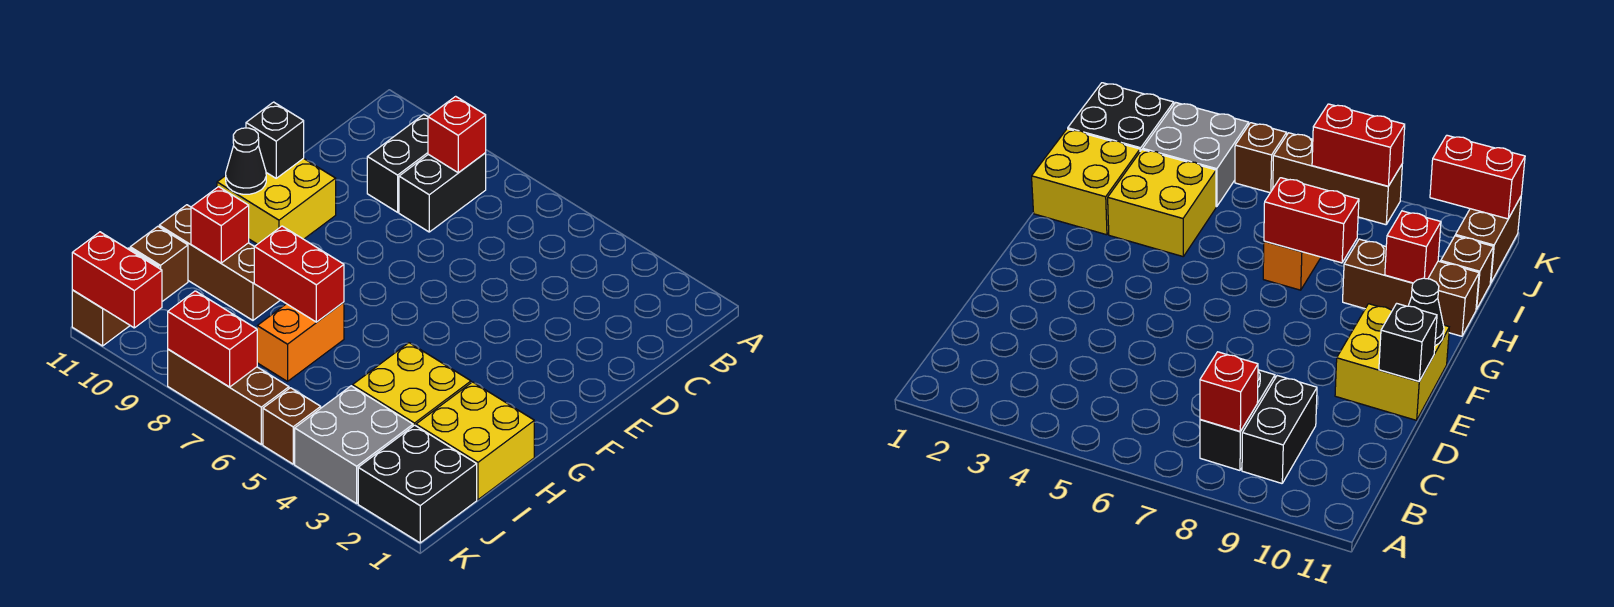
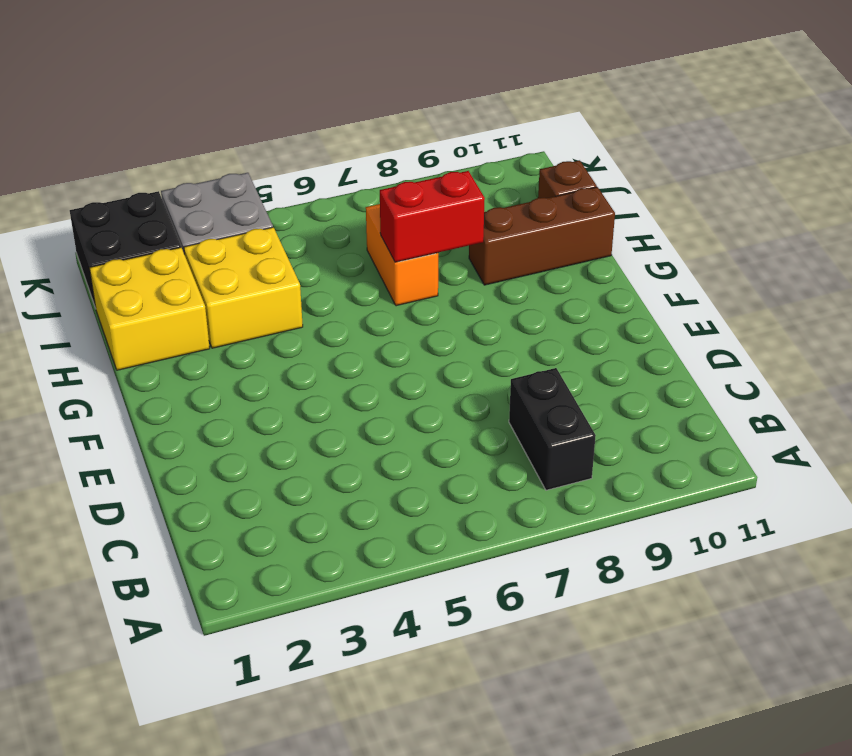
none -> black brick B9:C9 level 1
none -> yellow brick E10:F11 level 1
none -> brown brick J11:K11 level 1

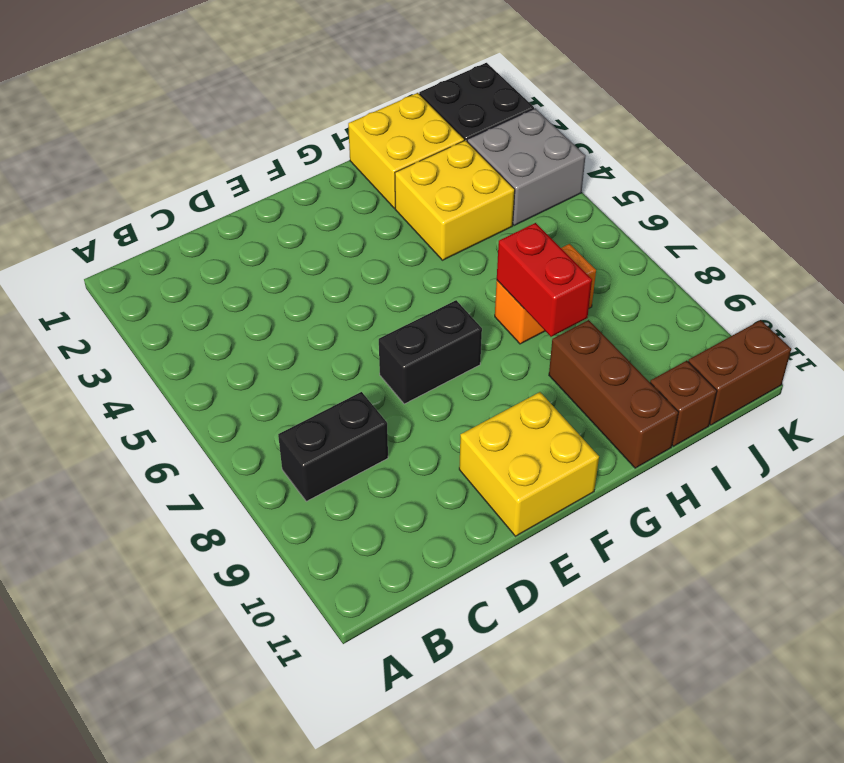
black brick E7:F7 level 1 -> black brick B9:C9 level 1
none -> brown brick K5 level 1
none -> brown brick K6:K8 level 1
none -> red brick B8 level 2

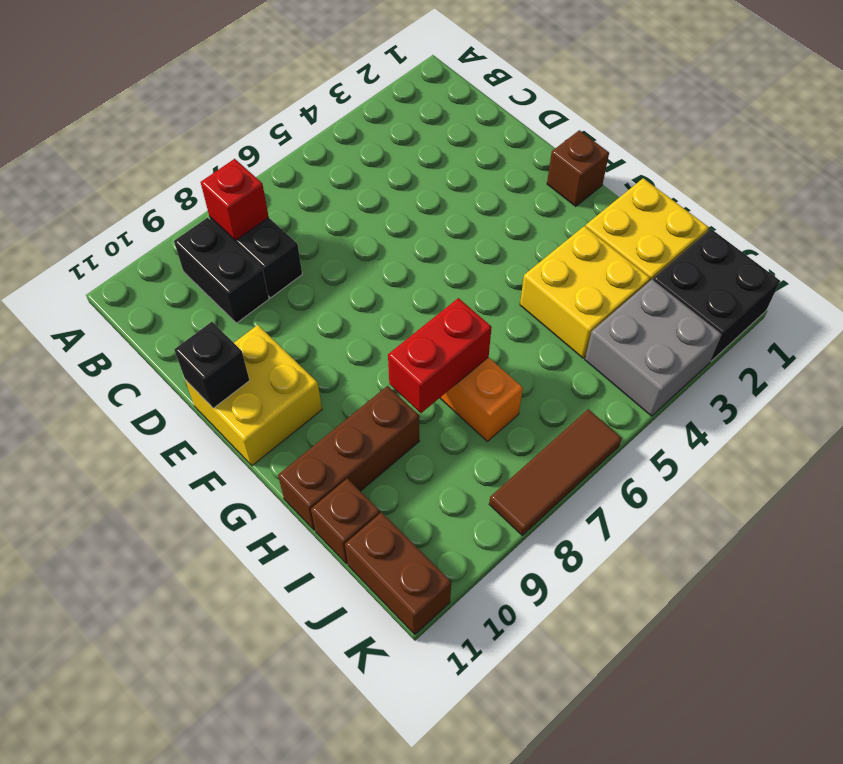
brown brick F1 level 1 -> brown brick K5 level 1
brown tile K6:K8 level 1 -> brown brick K6:K8 level 1
none -> black cone F11 level 2
none -> red brick H10 level 2
none -> red brick K7:K8 level 2

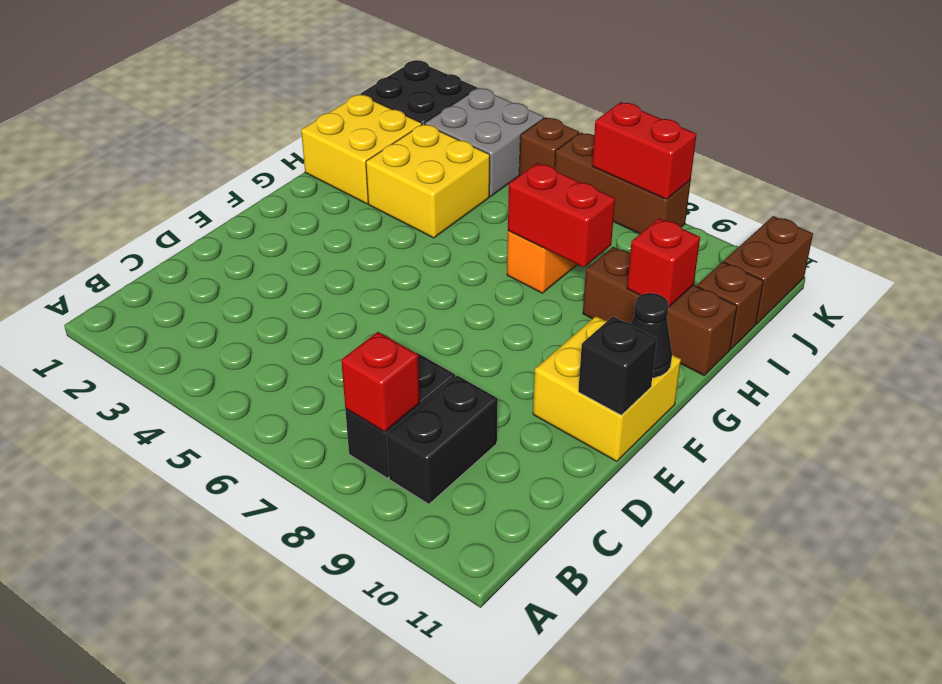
none -> red brick K10:K11 level 2

